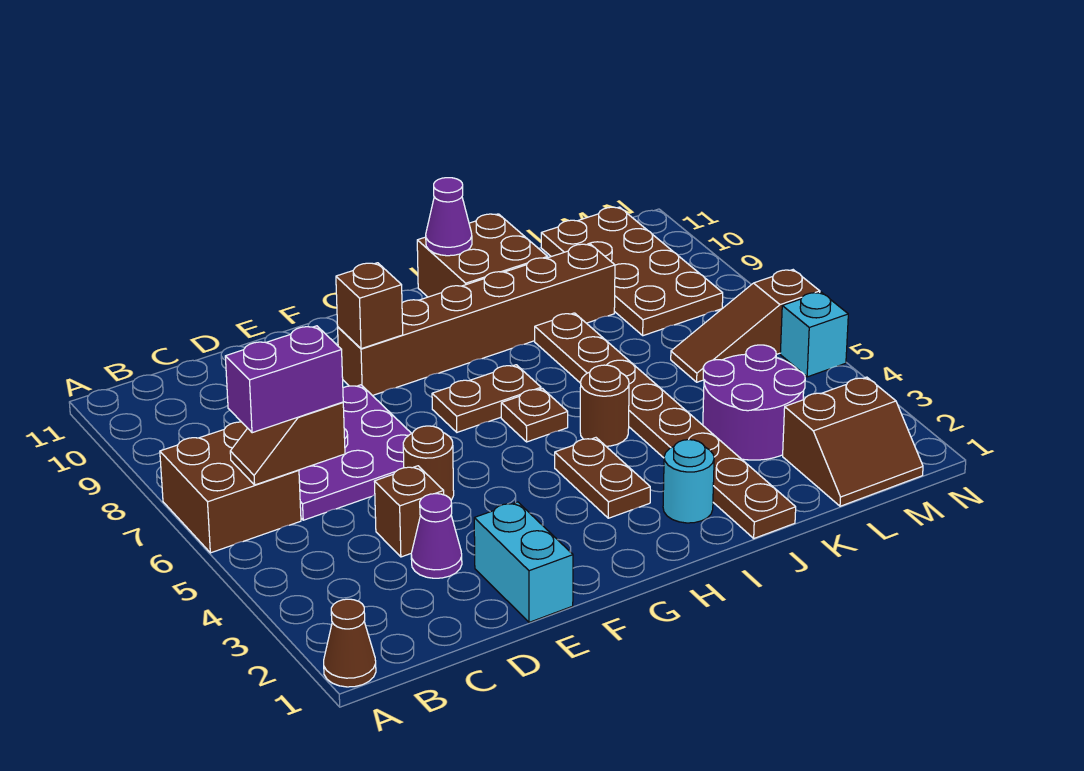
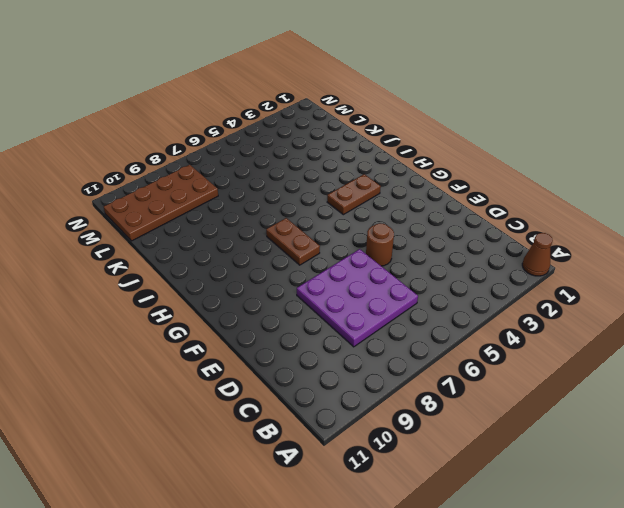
none -> brown brick A6:B7 level 1
none -> purple cone D3 level 1
none -> brown brick D4 level 1

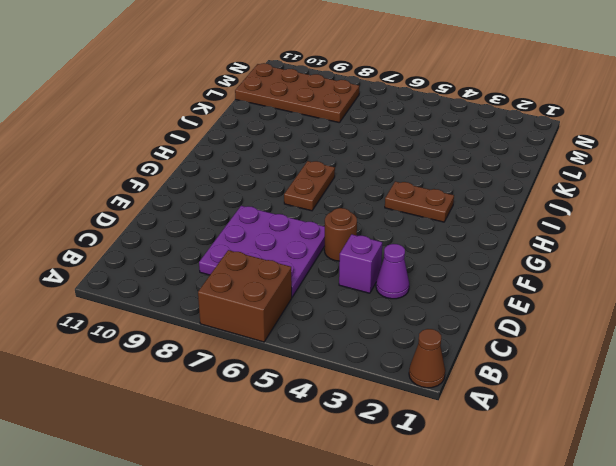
purple brick D4 level 1 -> brown brick D4 level 1
none -> cyan brick E1:E2 level 1
none -> brown brick F9:K9 level 1
none -> brown plate H6 level 1

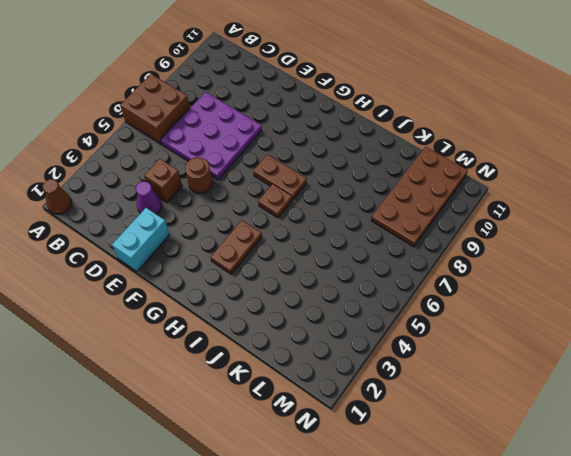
none -> brown brick F9:K9 level 1
none -> cyan round brick I2 level 1
none -> brown round brick I5 level 1

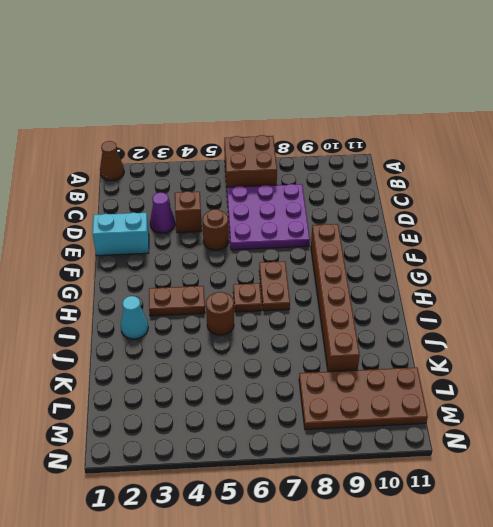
cyan cone I2 level 1 -> cyan round brick I2 level 1
none -> brown brick I10:J11 level 1
none -> brown plate J1:J8 level 1
none -> purple round brick K3:L4 level 1

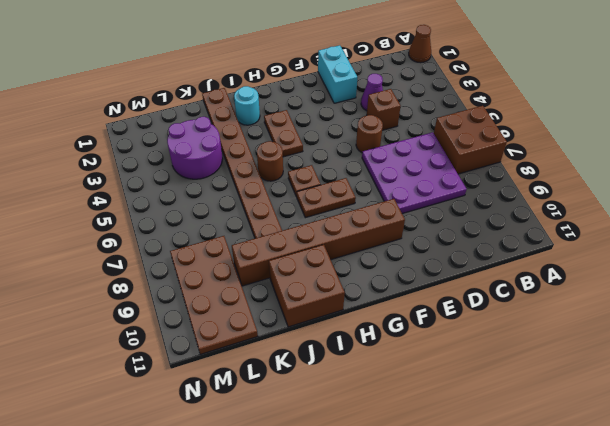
none -> brown slope L1:M2 level 1 top 2
none -> brown slope L6:N6 level 1 top N
none -> cyan brick N5 level 1

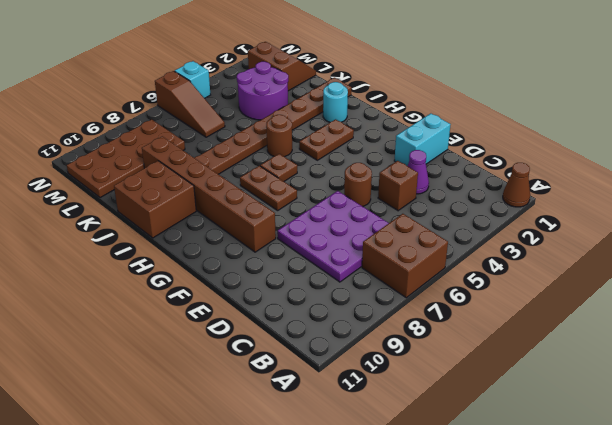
none -> brown slope B6:C6 level 2 top C
none -> brown brick F9 level 2
none -> purple cone I11 level 2

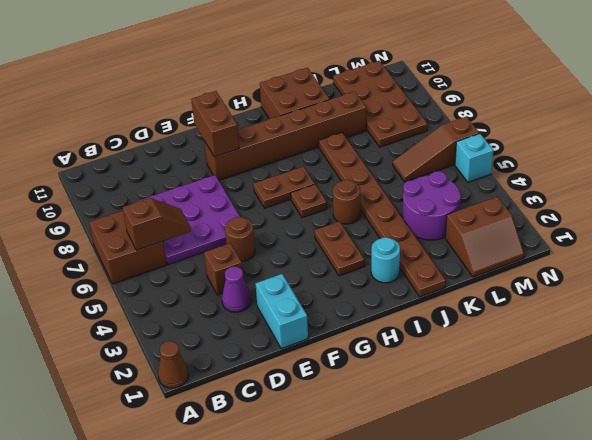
brown slope B6:C6 level 2 top B -> brown slope B6:C6 level 2 top C
brown brick F9:F10 level 2 -> brown brick F9 level 2
none -> purple cone I11 level 2
none -> purple brick B6:C6 level 3

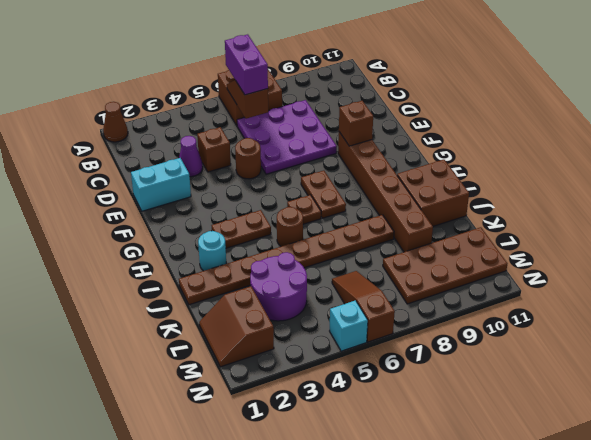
none -> purple cone I11 level 2

